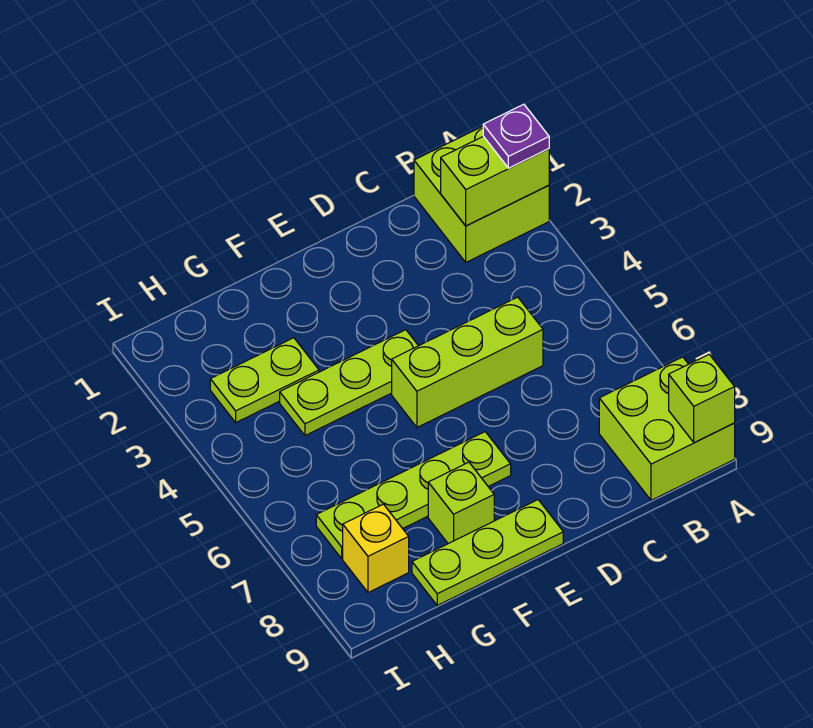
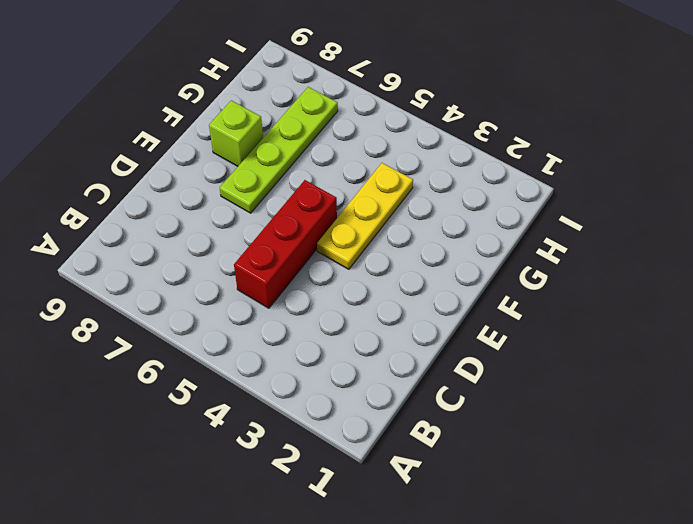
red brick C5:E5 level 1 -> lime brick C5:E5 level 1
yellow plate E4:G4 level 1 -> lime plate E4:G4 level 1
none -> lime brick A1:B2 level 1
none -> lime brick A8:B9 level 1
none -> lime plate E9:G9 level 1

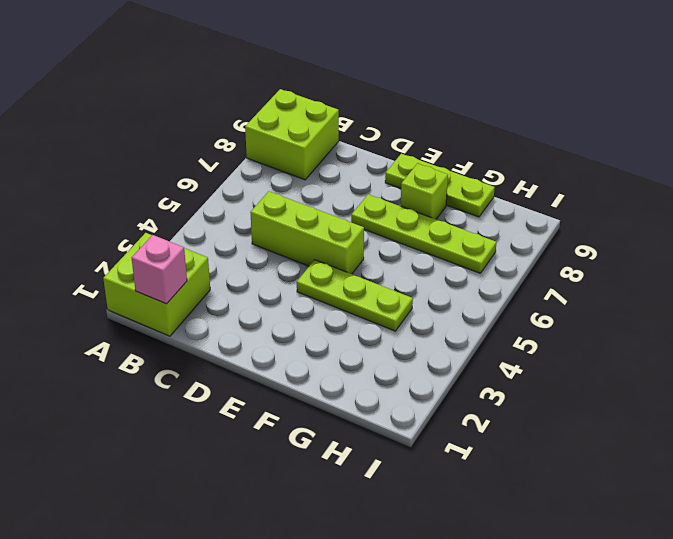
pink brick B1 level 2 -> none
none -> lime plate G3:H3 level 1
none -> yellow brick H8 level 1
none -> lime brick A2:B2 level 2

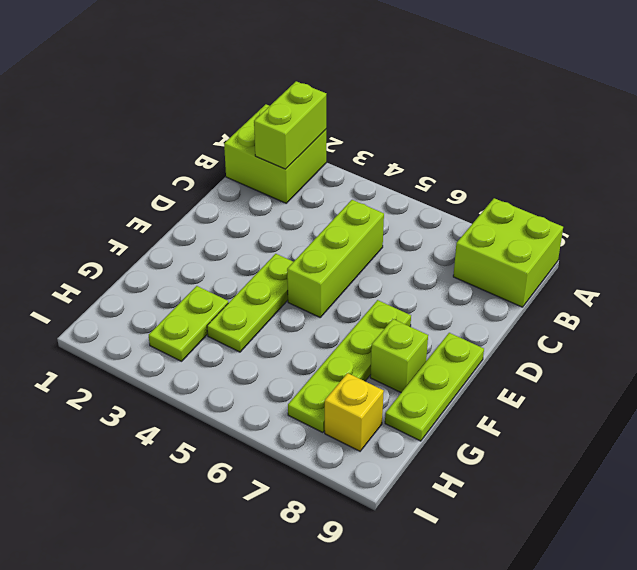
none -> lime brick A9 level 2
none -> purple plate A2 level 3

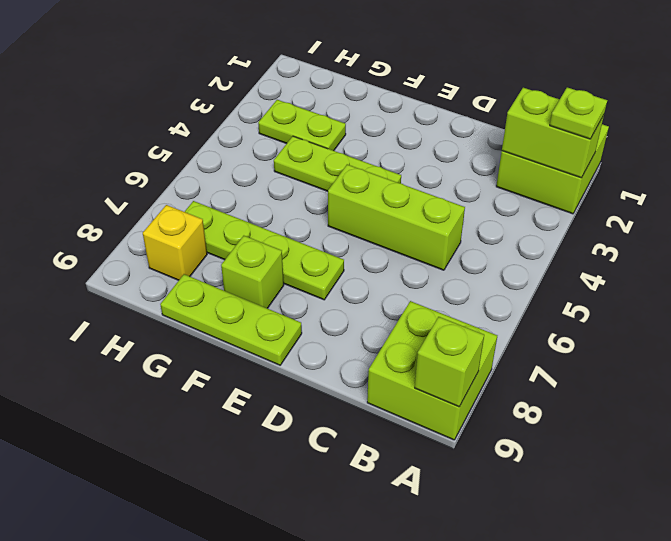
lime plate A2 level 3 -> purple plate A2 level 3

